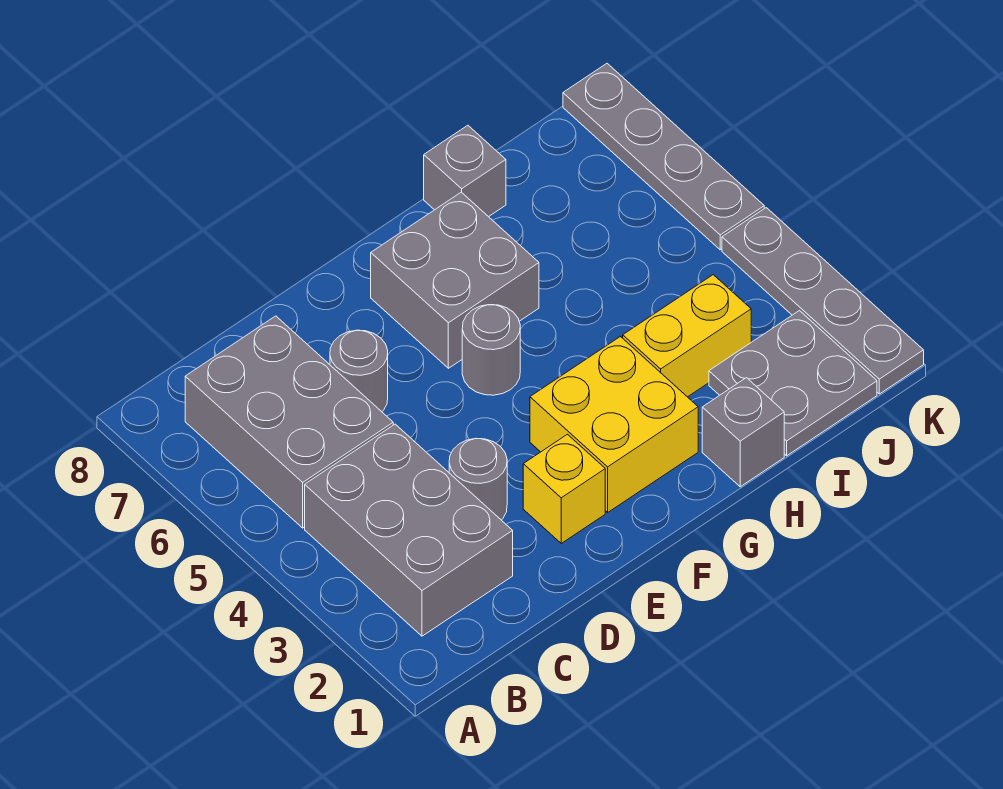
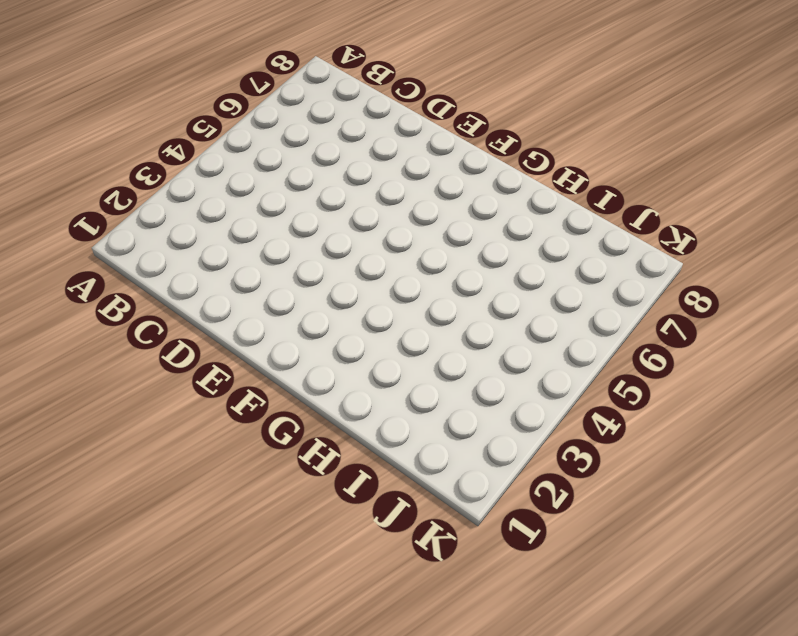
none -> grey brick B2:C4 level 1
none -> grey brick B5:C7 level 1
none -> grey round brick D3 level 1

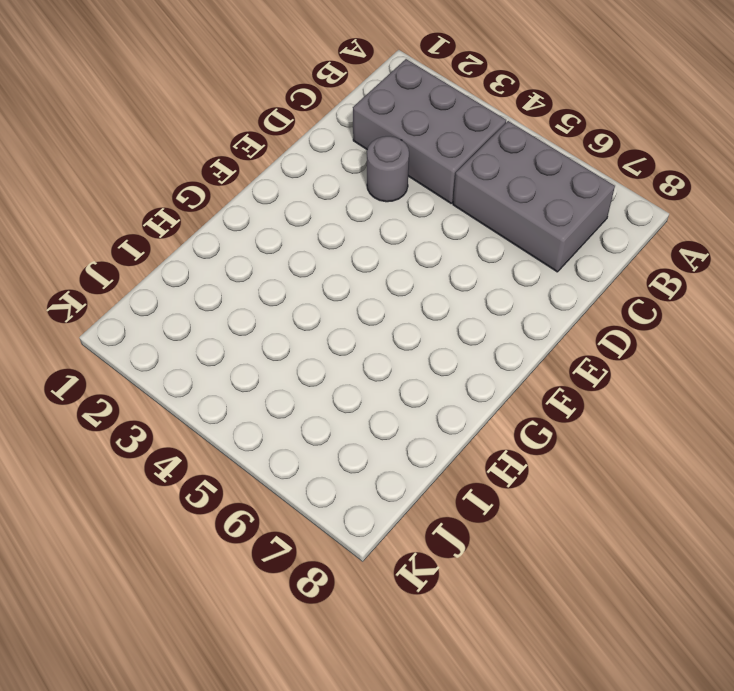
none -> grey round brick D6 level 1
none -> yellow brick E2 level 1
none -> yellow brick F2:G3 level 1

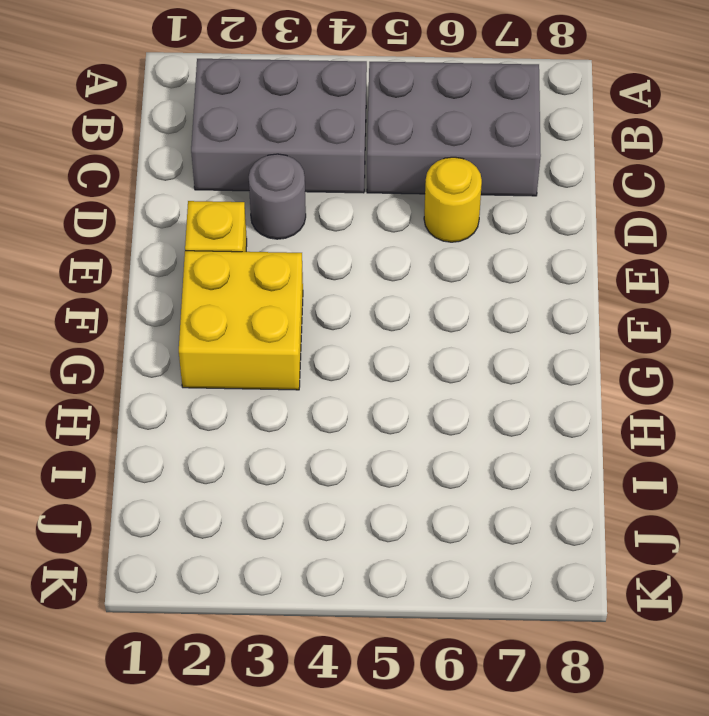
yellow round brick D6 level 1 -> grey round brick D6 level 1
none -> grey round brick F5 level 1
none -> grey brick F6:G7 level 1
none -> grey brick H1 level 1

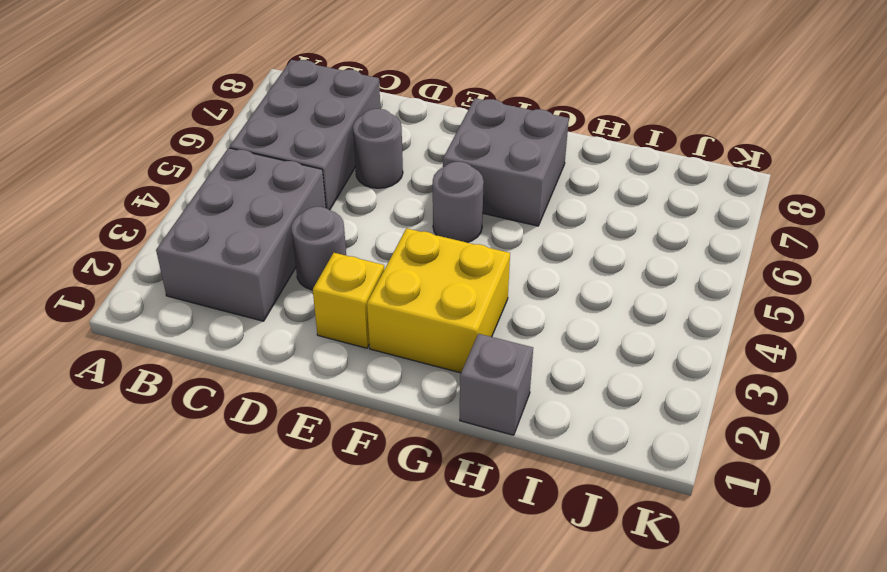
none -> yellow brick H3:I3 level 1
none -> grey brick H8 level 1
none -> grey plate I1:J2 level 1

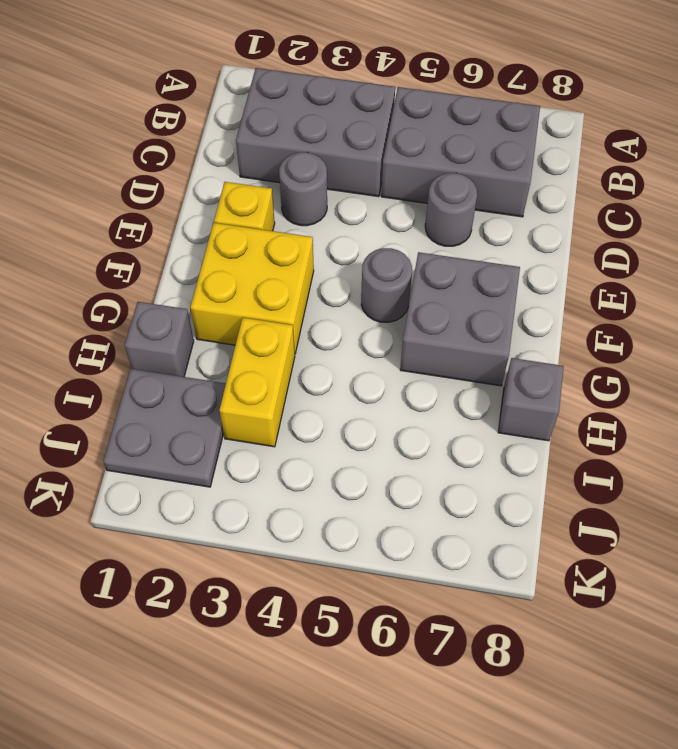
none -> grey plate K1:K4 level 1
none -> grey plate K5:K8 level 1

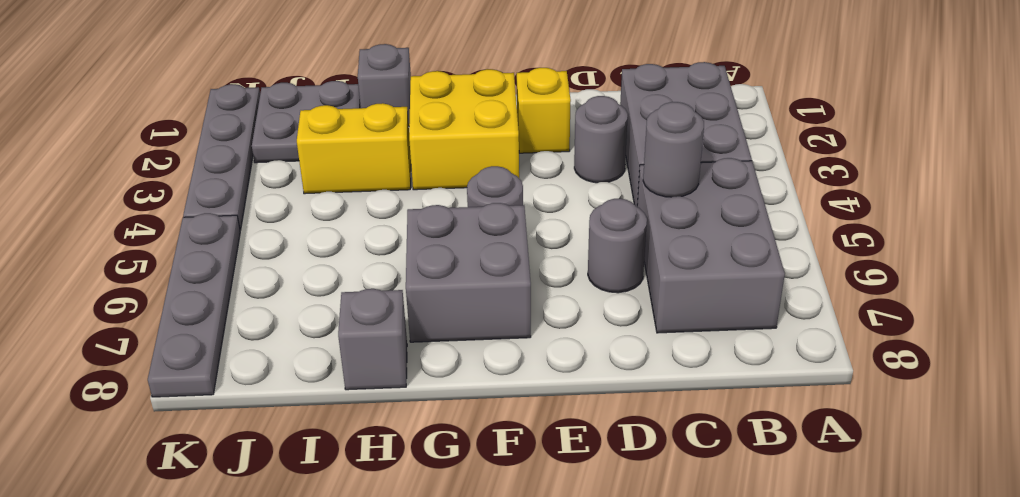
grey round brick C5 level 2 -> none

